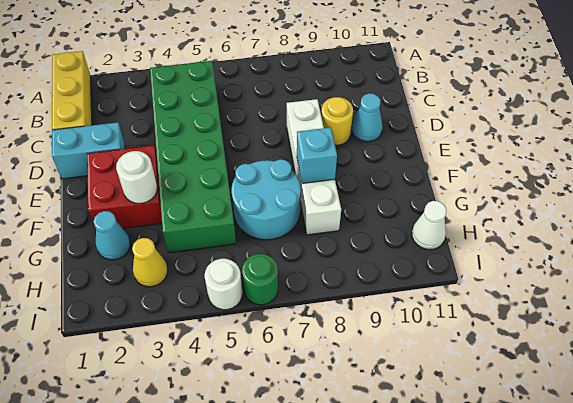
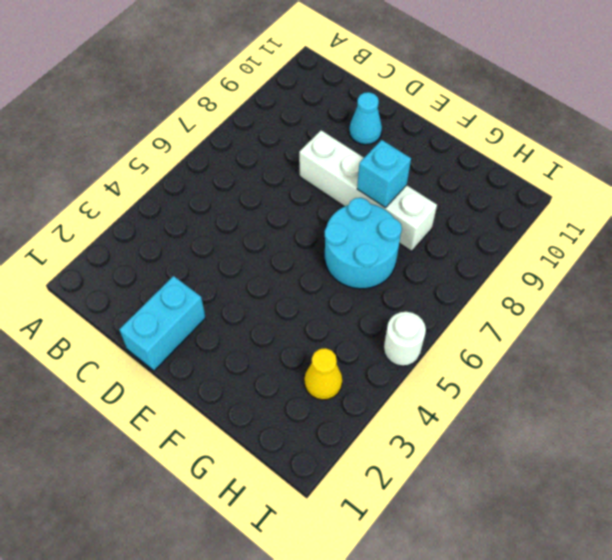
none -> yellow brick A1:C1 level 1
none -> green brick B4:G5 level 1
none -> yellow round brick D9 level 1

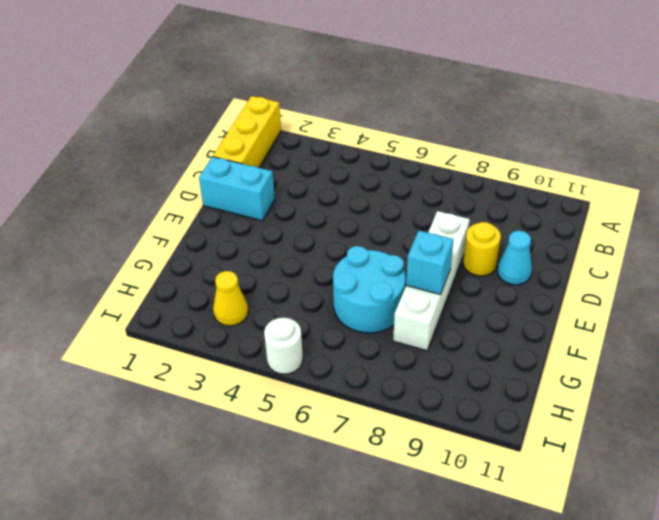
none -> green brick B4:G5 level 1
none -> red brick E2:F3 level 1
none -> cyan cone G2 level 1

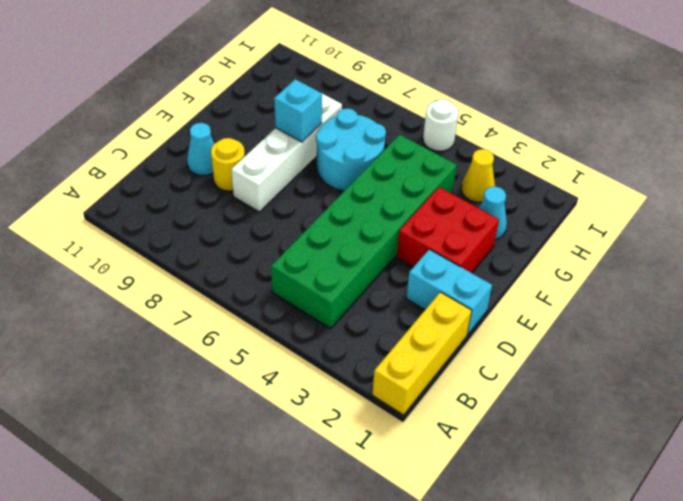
none -> white cone H11 level 1
none -> green round brick I6 level 1
none -> white round brick F3 level 2

